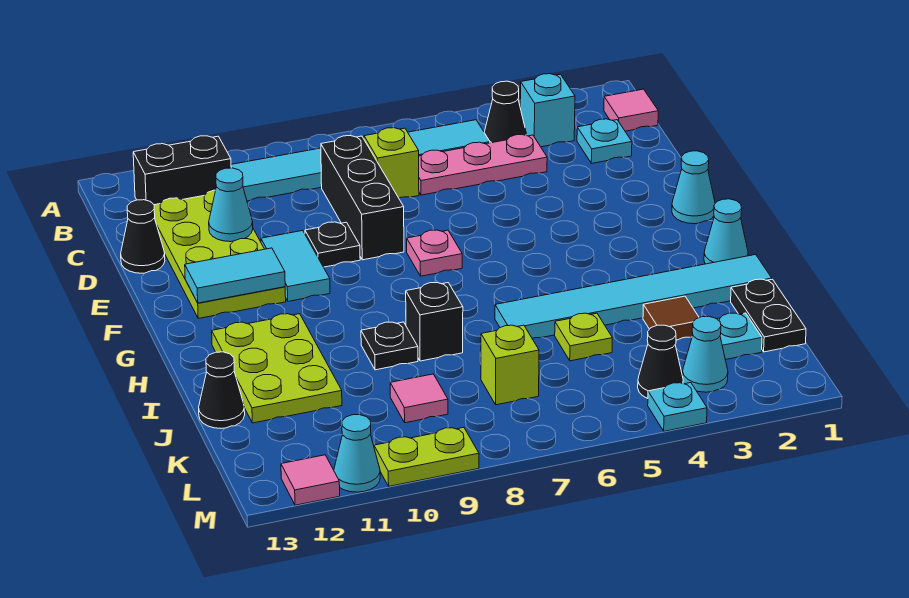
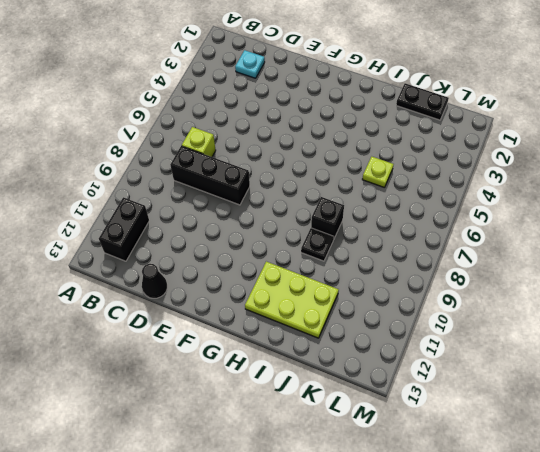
none -> pink tile B1 level 1
none -> cyan brick B3 level 1
none -> black cone B4 level 1
none -> cyan tile B5:B10 level 1

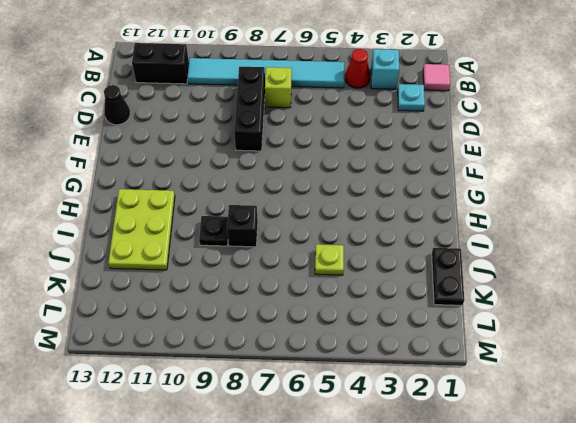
red cone B4 level 1 -> black cone B4 level 1
none -> pink plate C4:C6 level 1
none -> lime plate C11:F12 level 1
none -> black plate E9 level 1
none -> cyan tile E10:F10 level 1

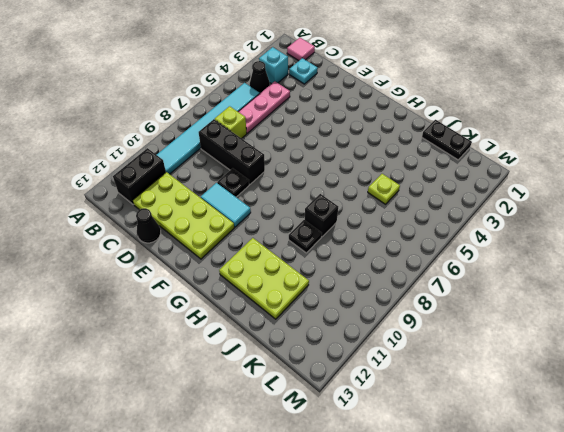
none -> cyan cone F1 level 1
none -> pink plate F7 level 1
none -> cyan cone H1 level 1
none -> cyan tile I1:I6 level 1

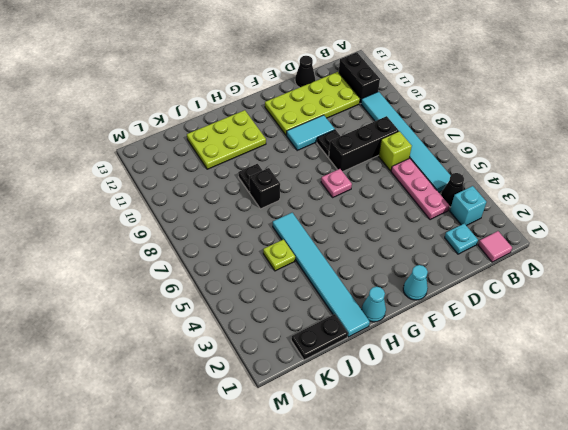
none -> brown tile J3 level 1
none -> black cone J13 level 1
none -> cyan plate K2 level 1
none -> lime brick K7 level 1

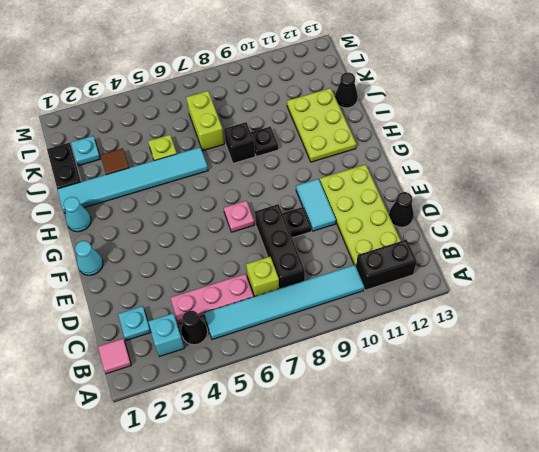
lime brick J7:K7 level 1 -> lime brick K7 level 1
none -> pink tile K9 level 1
none -> cyan cone L3 level 1
none -> black cone L4 level 1
none -> cyan plate M4 level 1

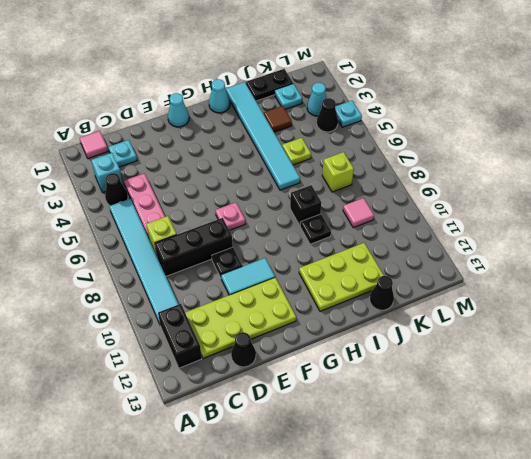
none -> lime plate M9:M10 level 1
none -> cyan cone M11 level 1
none -> pink tile M12 level 1
none -> cyan cone D11 level 2

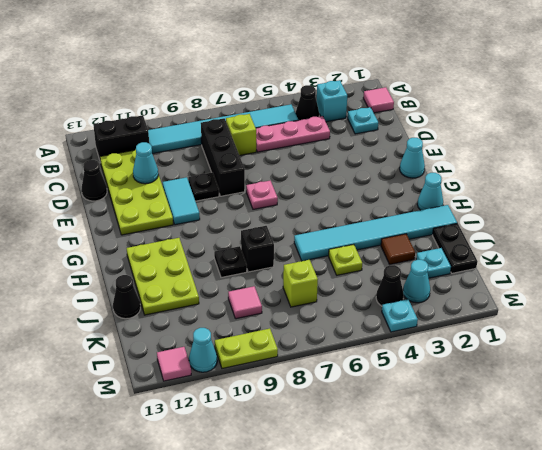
none -> cyan tile F11:F12 level 2

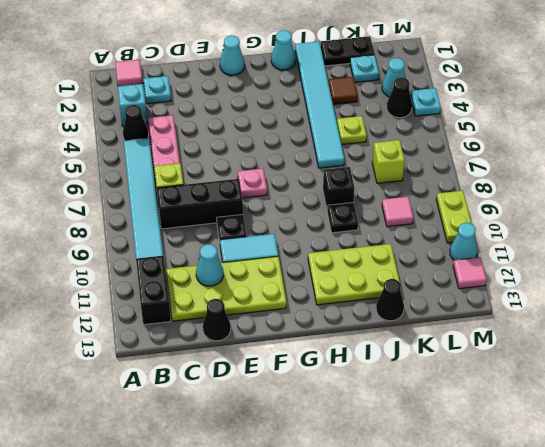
none -> cyan tile F11:F12 level 2

